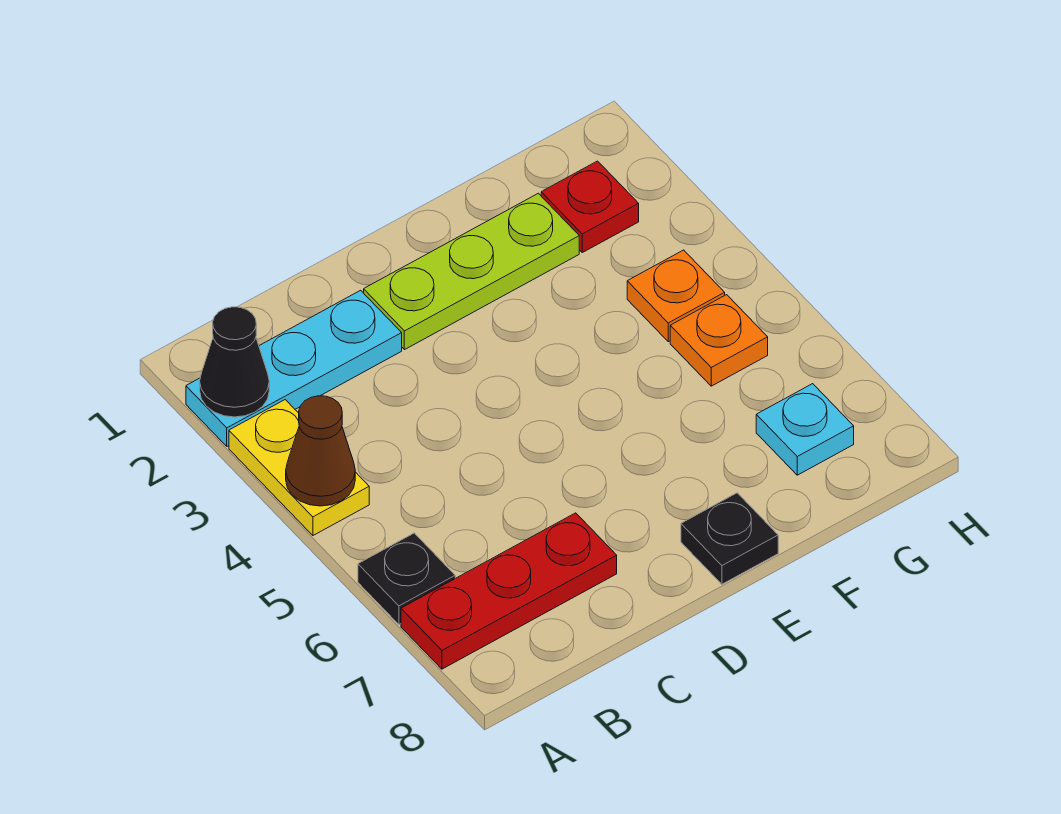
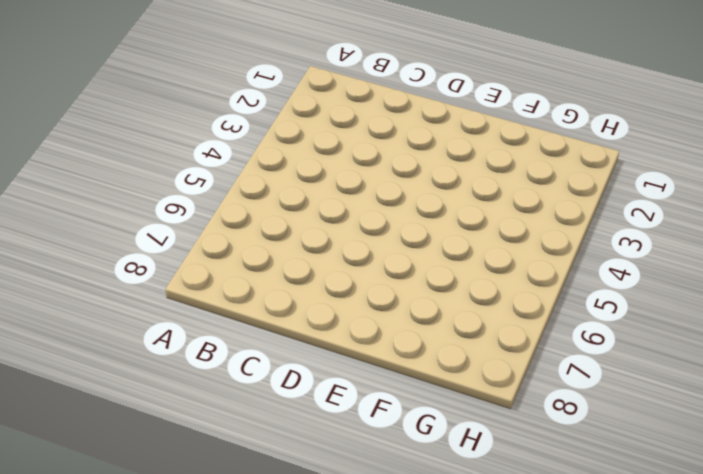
none -> cyan plate A2:C2 level 1
none -> yellow plate A3:A4 level 1
none -> black plate A6 level 1

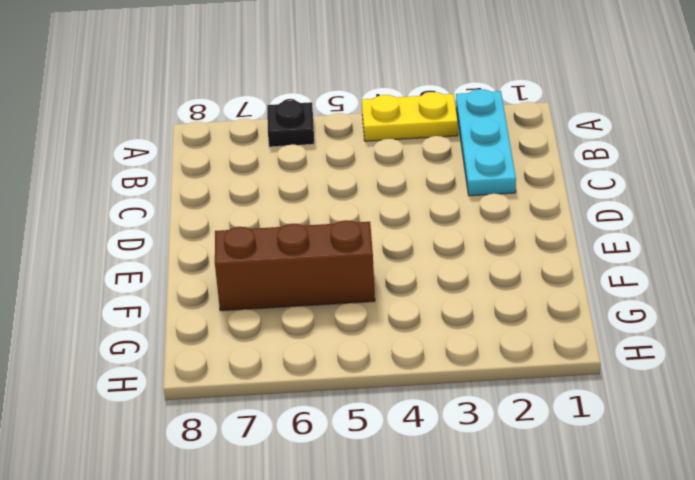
brown brick F5:F7 level 1 -> none
none -> red plate A7:C7 level 1
none -> lime plate D2:F2 level 1
none -> black plate E8 level 1

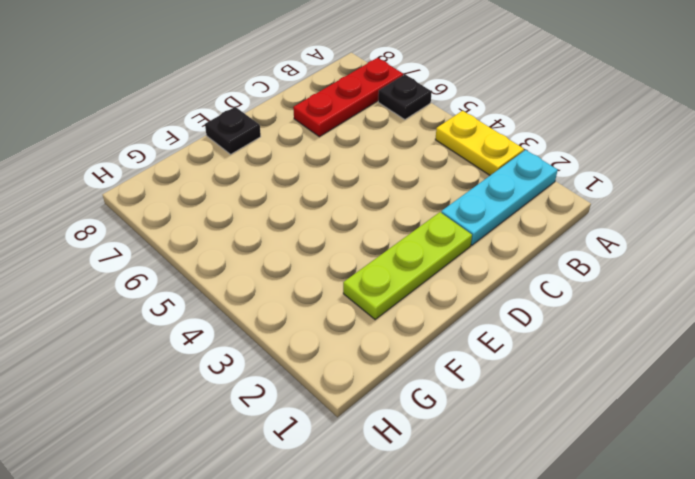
none -> red plate G2 level 1
none -> orange plate G4 level 1
none -> orange plate G5 level 1

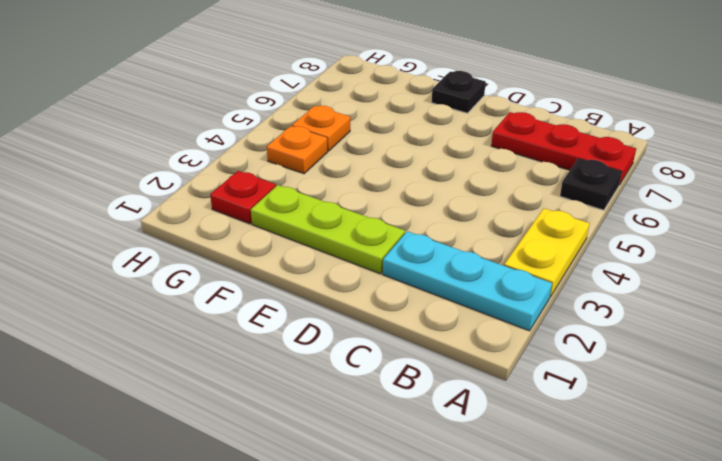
none -> cyan plate G7 level 1
none -> black cone A2 level 2
none -> brown cone A4 level 2

